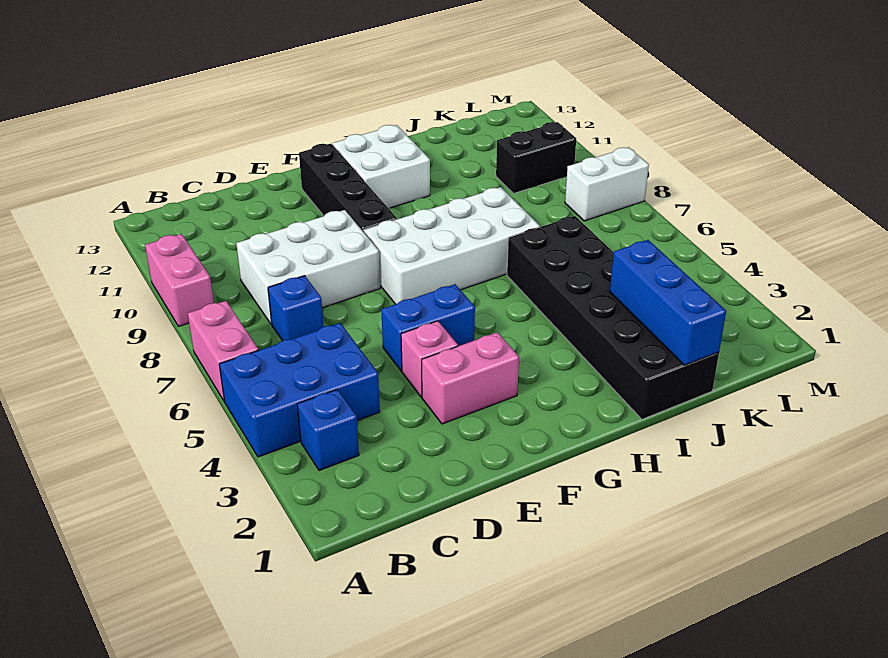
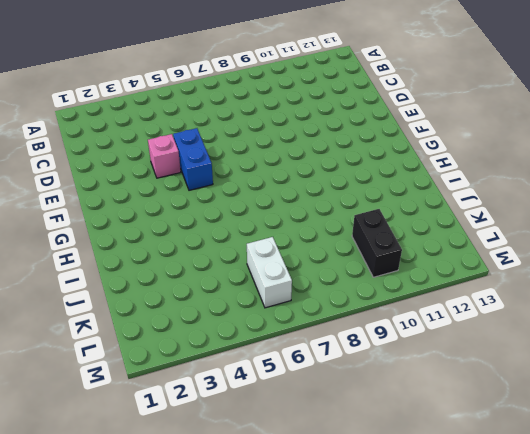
white brick K6:L6 level 1 -> white brick L8:M8 level 1
none -> blue brick A4:C5 level 1
none -> pink brick A6:A7 level 1
none -> pink brick A9:A10 level 1

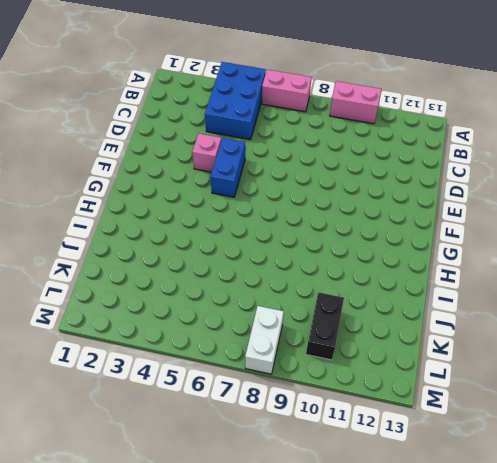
none -> blue brick B3 level 1
none -> blue brick C7 level 1
none -> white brick C8:E9 level 1

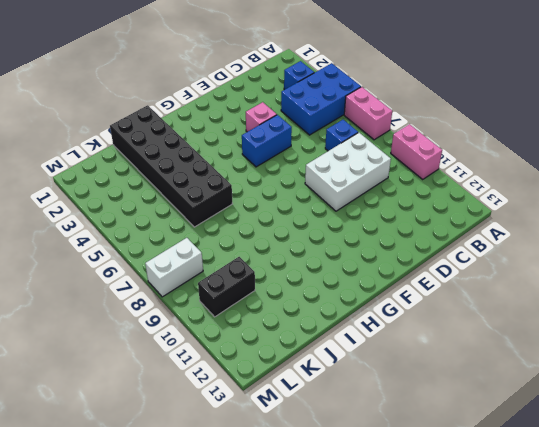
none -> pink brick E3:F3 level 1
none -> white brick F7:I8 level 1
none -> black brick F9:F12 level 1

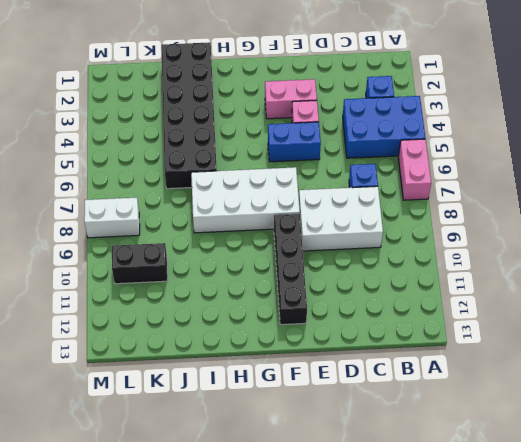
none -> pink brick A9:A10 level 1
none -> white brick G11:H12 level 1
none -> blue brick J1:J3 level 2

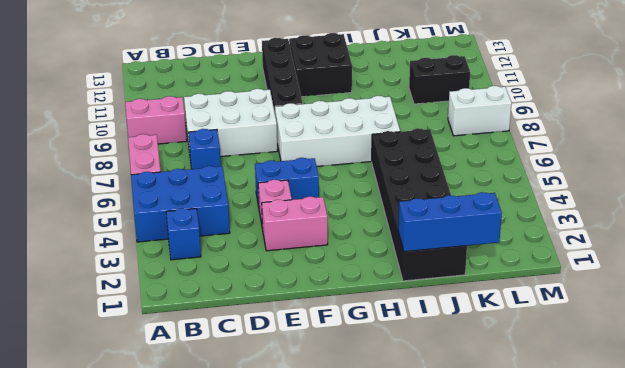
pink brick A9:B9 level 1 -> pink brick A9:A10 level 1
black brick G11:H12 level 1 -> white brick G11:H12 level 1
blue brick I1:K1 level 2 -> blue brick J1:J3 level 2

